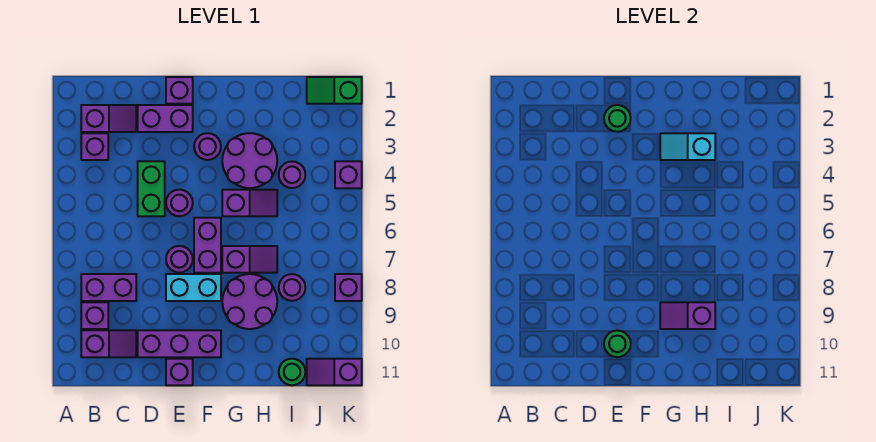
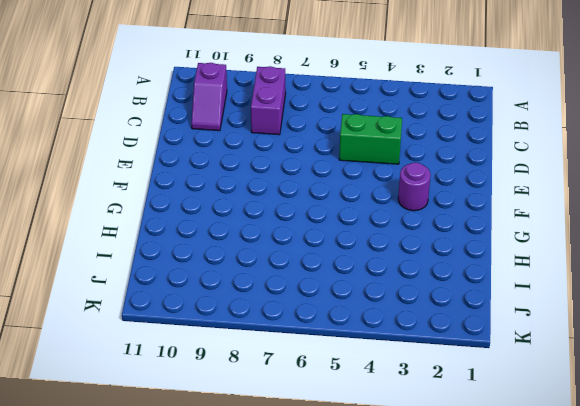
none -> purple slope B2:C2 level 1 top B
none -> purple brick B3 level 1
none -> purple brick B9 level 1
none -> purple brick D2:E2 level 1

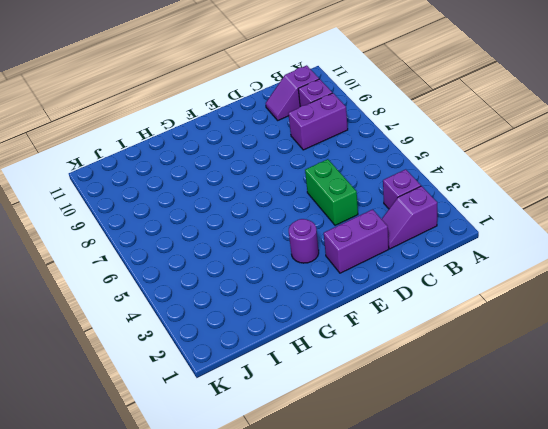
none -> purple brick D10:F10 level 1
none -> purple brick E1 level 1
none -> purple round brick E5 level 1
none -> purple round brick E7 level 1

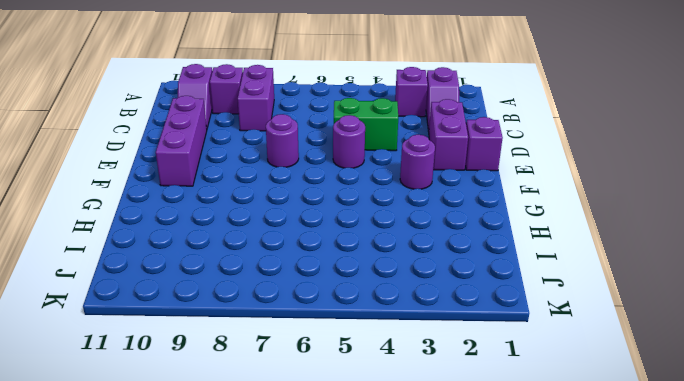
none -> cyan brick E8:F8 level 1
none -> purple brick E11 level 1
none -> purple brick F6:F7 level 1
none -> purple round brick G3:H4 level 1

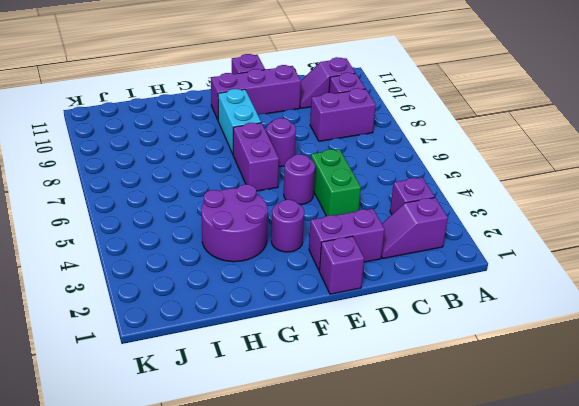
cyan brick F8:F9 level 1 -> cyan brick E8:F8 level 1
none -> purple slope G5:H5 level 1 top G
none -> purple slope G7:H7 level 1 top G
none -> purple round brick G8:H9 level 1
none -> purple round brick I4 level 1

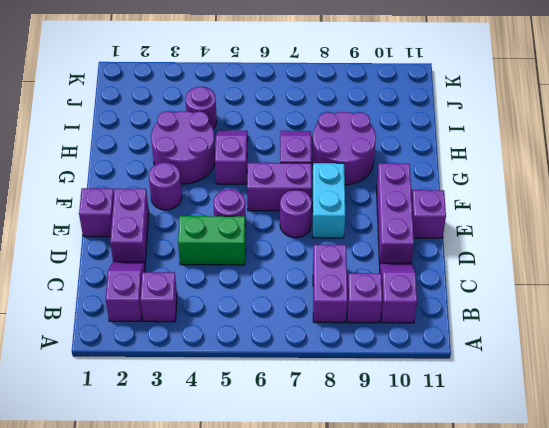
none -> purple round brick I8 level 1
none -> green round brick I11 level 1
none -> green slope J1:K1 level 1 top K
none -> purple slope J11:K11 level 1 top K

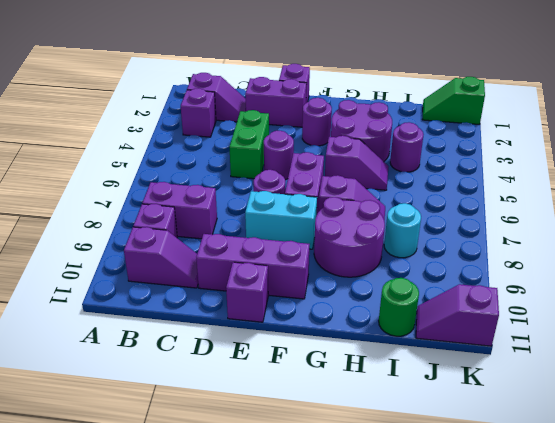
cyan round brick I8 level 1 -> purple round brick I8 level 1
none -> purple brick K4 level 1
none -> purple brick K8 level 1
none -> green round brick E2 level 2
none -> green round brick E10 level 2

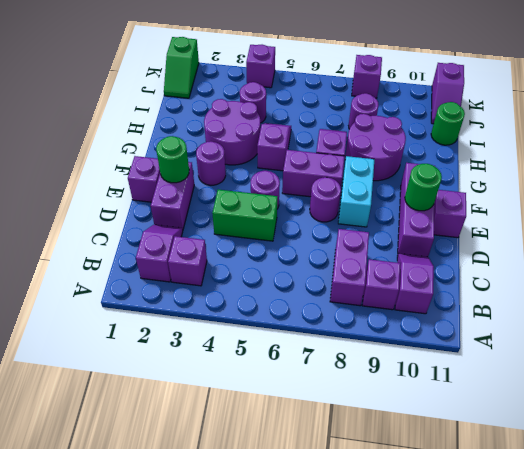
none -> cyan slope G3:H3 level 2 top H
none -> purple slope G9:H9 level 2 top H

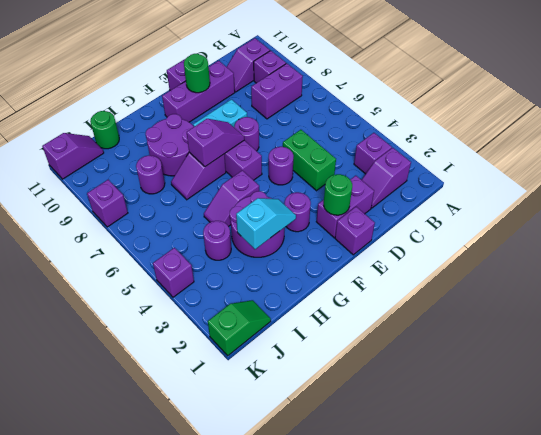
purple slope F7:G7 level 2 top G -> purple slope G9:H9 level 2 top H

